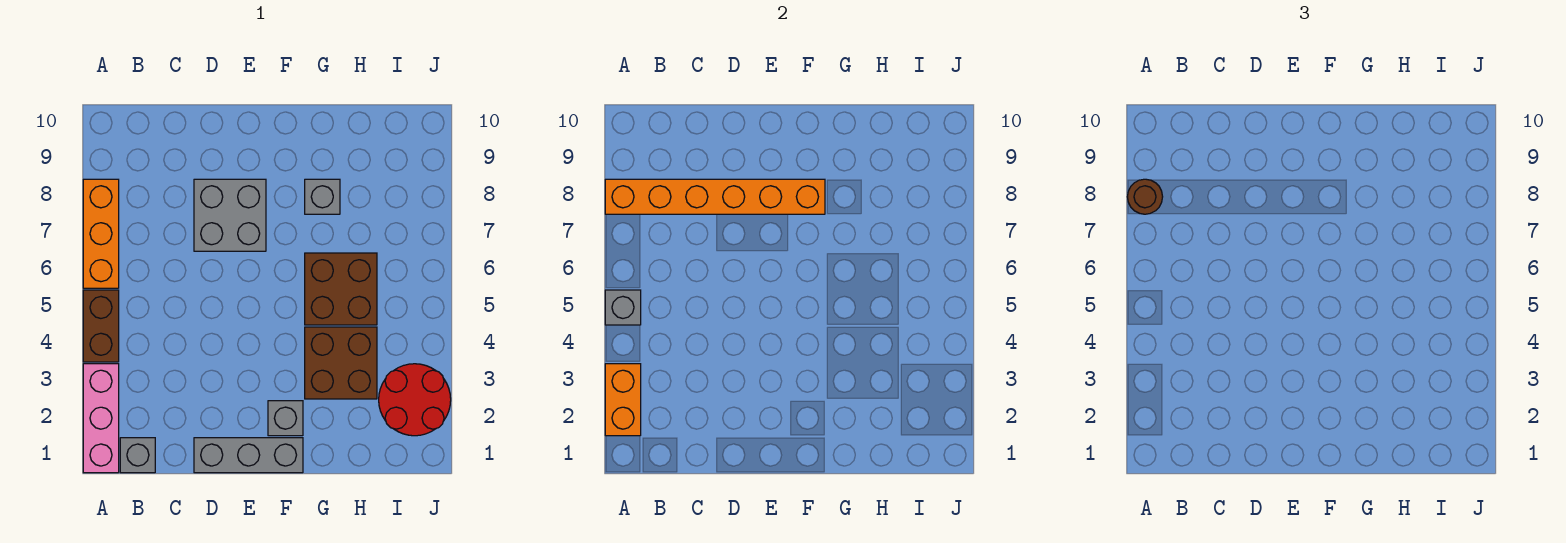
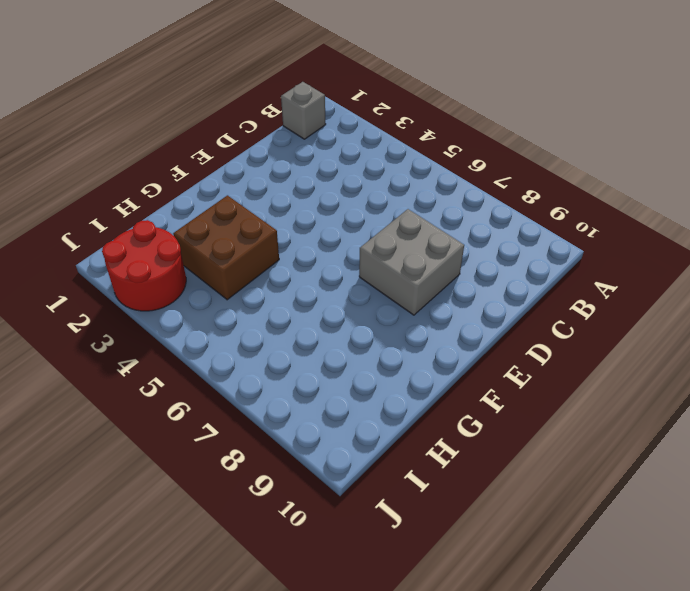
none -> pink brick A1:A3 level 1
none -> brown brick A4:A5 level 1
none -> orange brick A6:A8 level 1

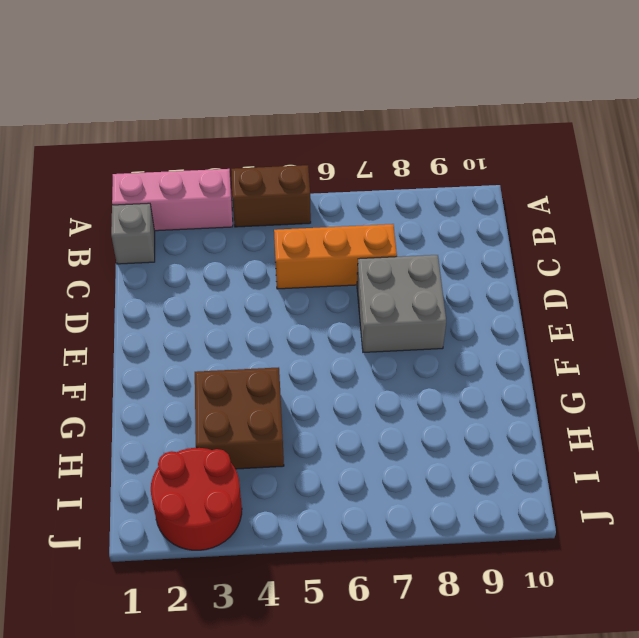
orange brick C5:C7 level 1 -> orange brick A6:A8 level 1
none -> grey brick D1:F1 level 1
none -> grey brick F2 level 1
none -> brown brick G5:H6 level 1

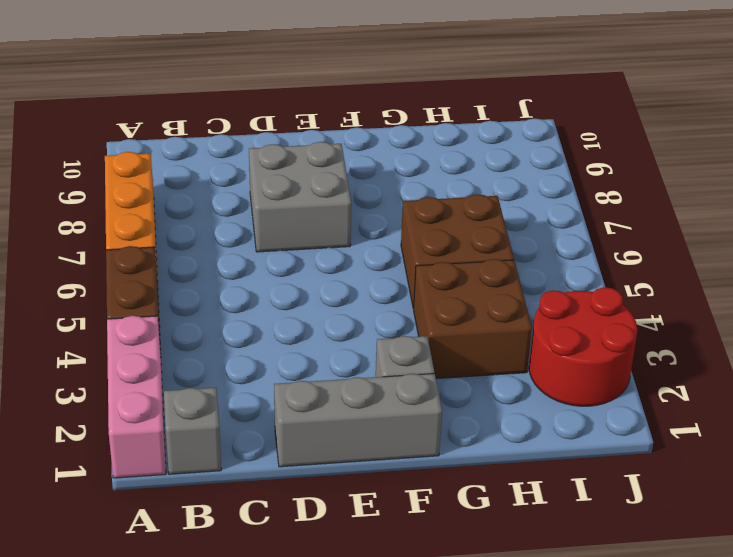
none -> grey brick G8 level 1
none -> orange brick A2:A3 level 2
none -> grey brick A5 level 2

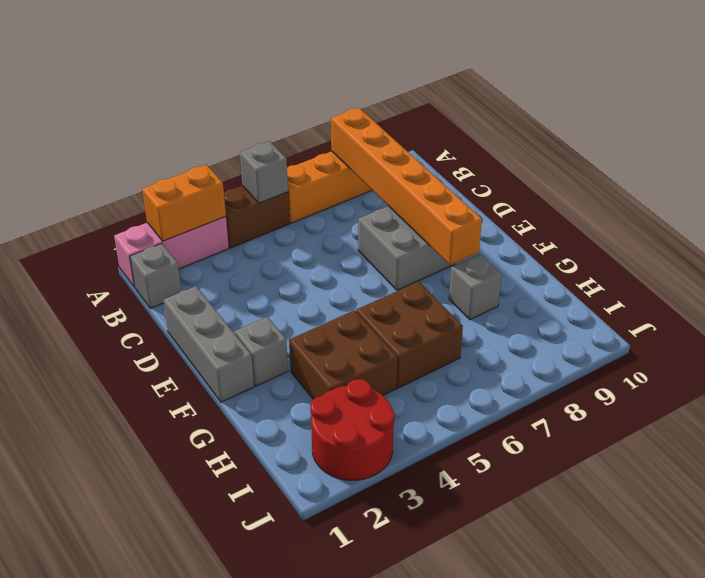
none -> brown round brick A8 level 3

